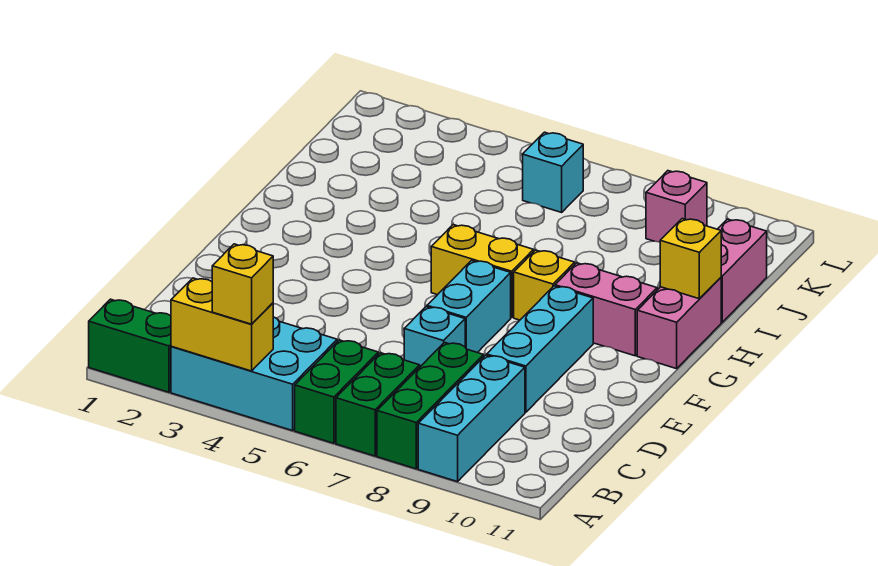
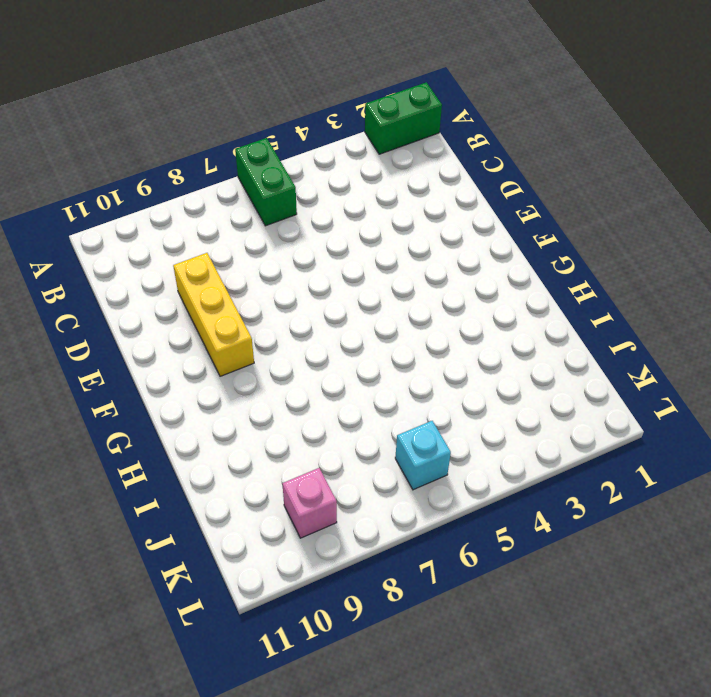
yellow brick D9:F9 level 1 -> cyan brick D9:F9 level 1
none -> cyan brick A3:B5 level 1
none -> green brick A7:B7 level 1
none -> green brick A8:C8 level 1

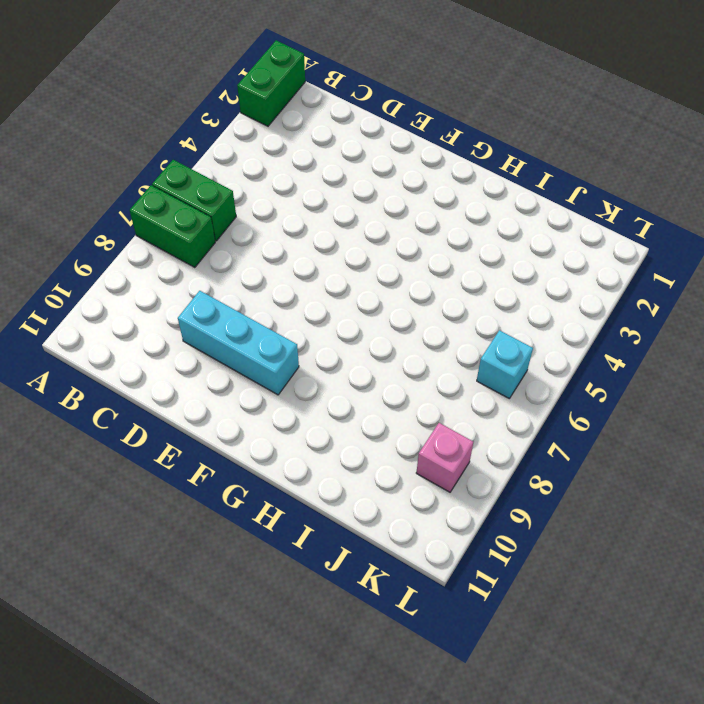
none -> cyan brick A3:B5 level 1
none -> green brick A8:C8 level 1
none -> cyan brick A9:C9 level 1

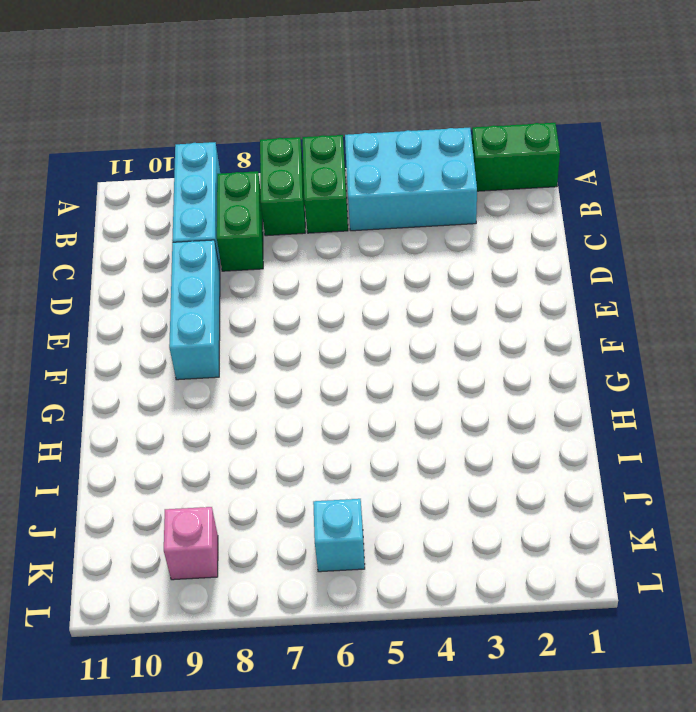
green brick B8:C8 level 1 -> green brick A8:C8 level 1
none -> cyan brick D7 level 1
none -> cyan brick E7:F7 level 1
none -> yellow brick G6:G7 level 1

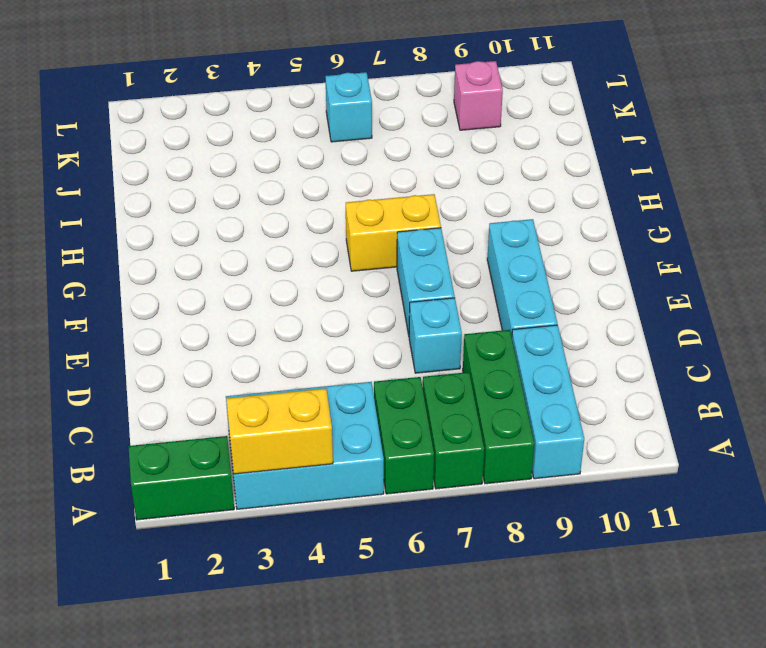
none -> yellow brick G8 level 1
none -> pink brick G9:G10 level 1
none -> pink brick G11:H11 level 1

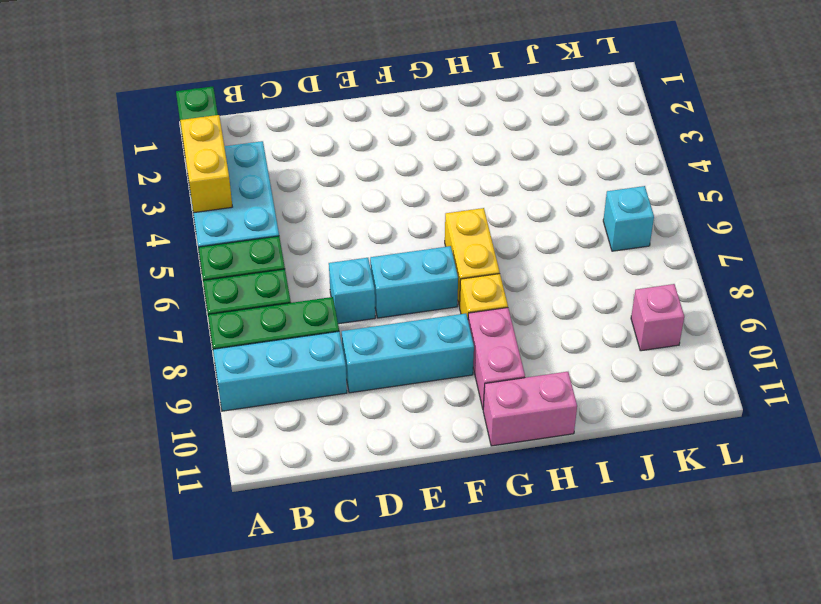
none -> pink brick I11:J11 level 1
none -> yellow brick H11 level 2
none -> yellow brick A4 level 3

